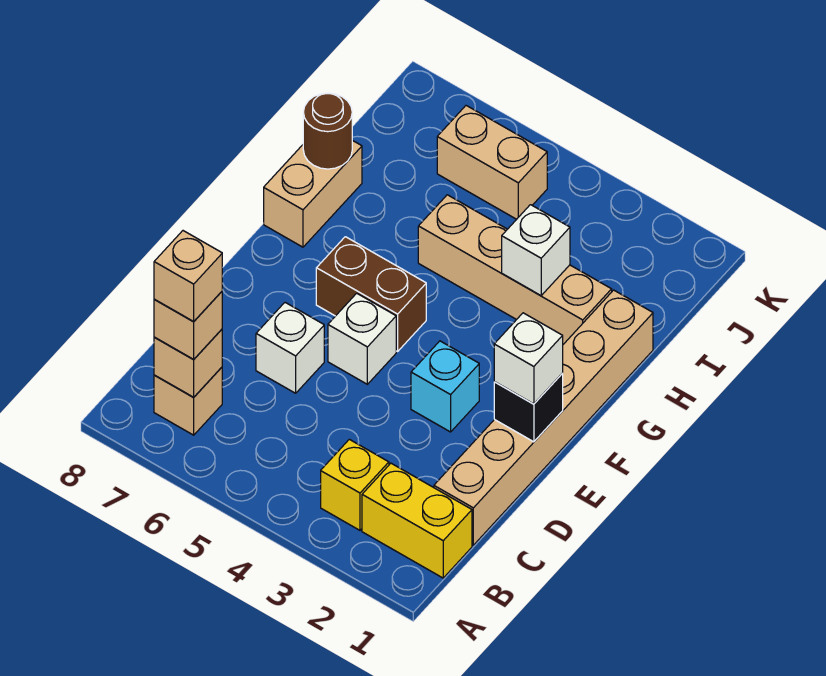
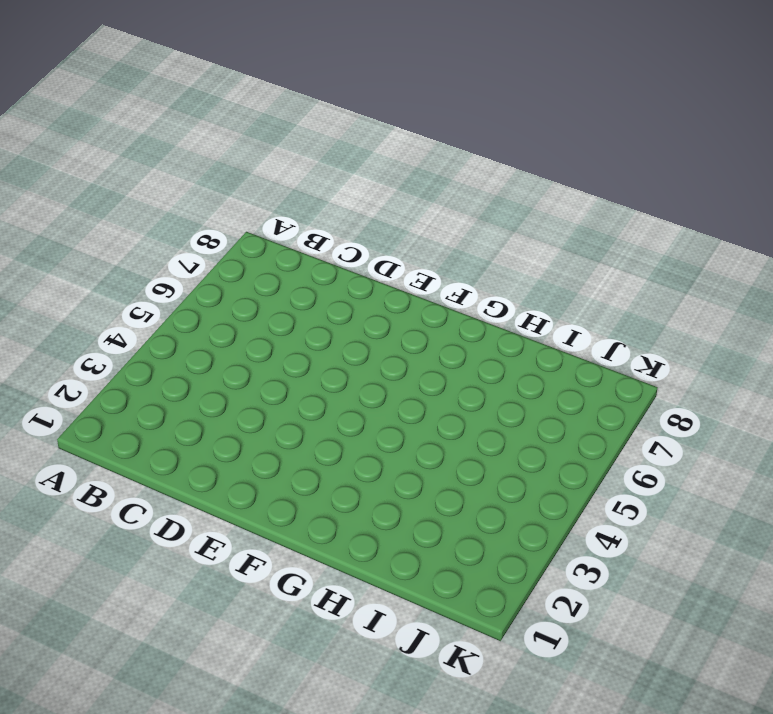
none -> yellow brick B1:B2 level 1
none -> yellow brick B3 level 1
none -> tan brick B7 level 1

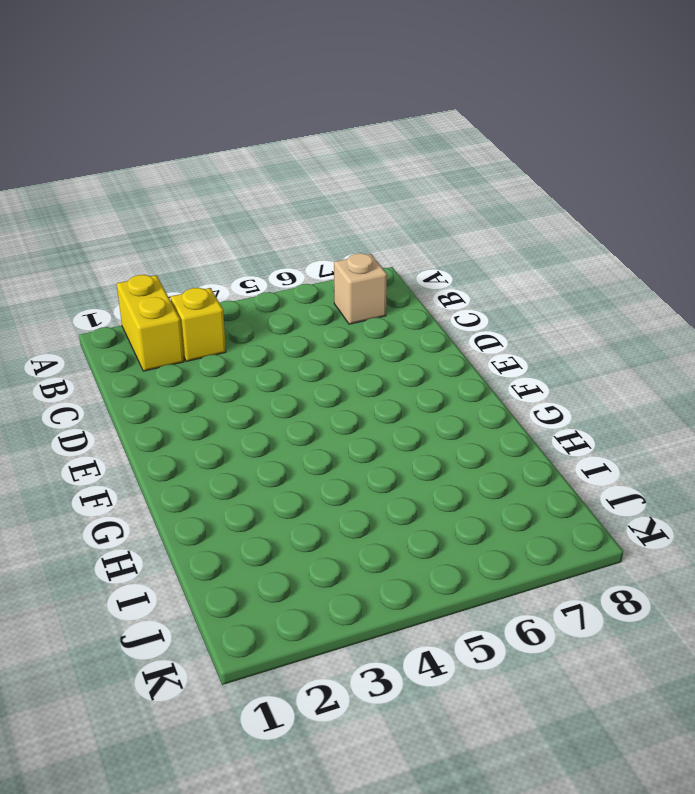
yellow brick A2:B2 level 1 -> yellow brick B1:B2 level 1
none -> tan brick C1:H1 level 1
none -> white brick D6 level 1
none -> cyan brick E3 level 1

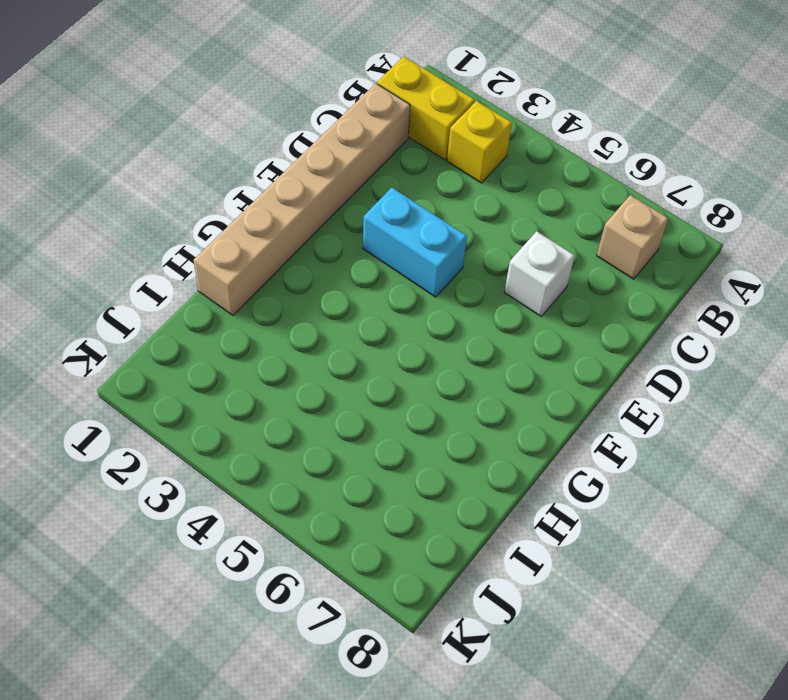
cyan brick E3:E4 level 1 -> cyan brick E3 level 1
none -> white brick E5 level 1
none -> brown brick F5:F6 level 1
none -> tan brick G8:H8 level 1

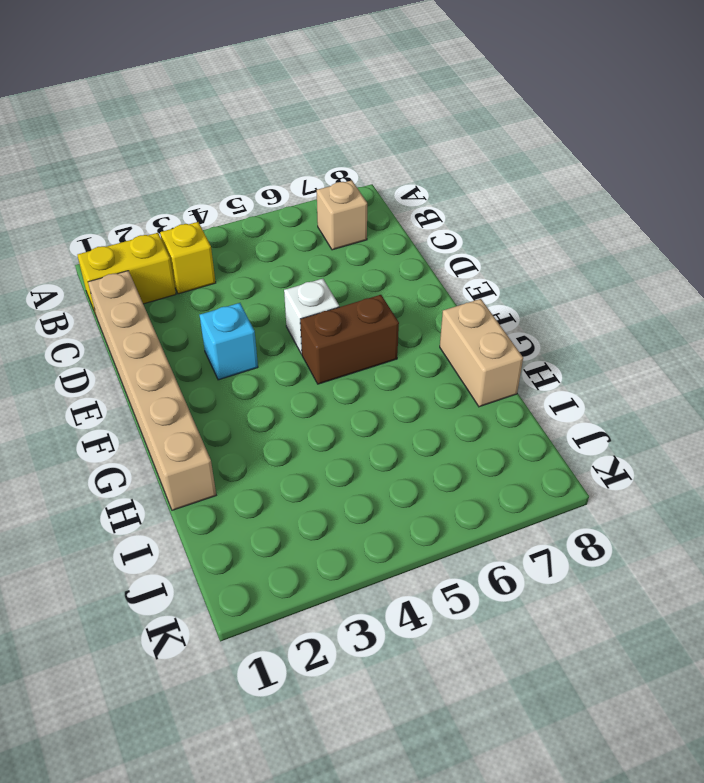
none -> white brick D6 level 1
none -> tan brick H2:H5 level 1
none -> tan brick J5:J6 level 1

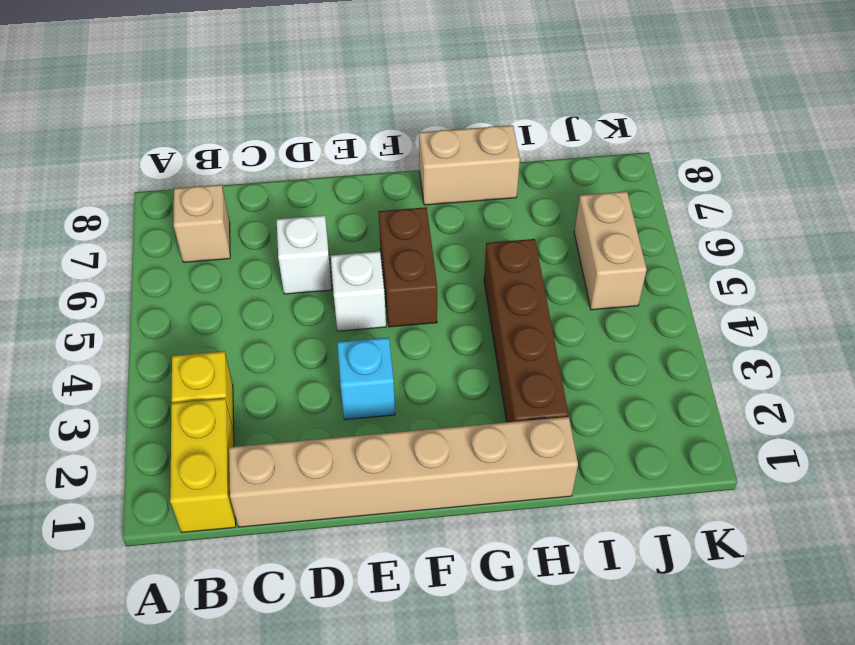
brown brick H2:H5 level 1 -> tan brick H2:H5 level 1
none -> tan brick B7 level 2
none -> black brick E1 level 2
none -> white brick H3 level 2

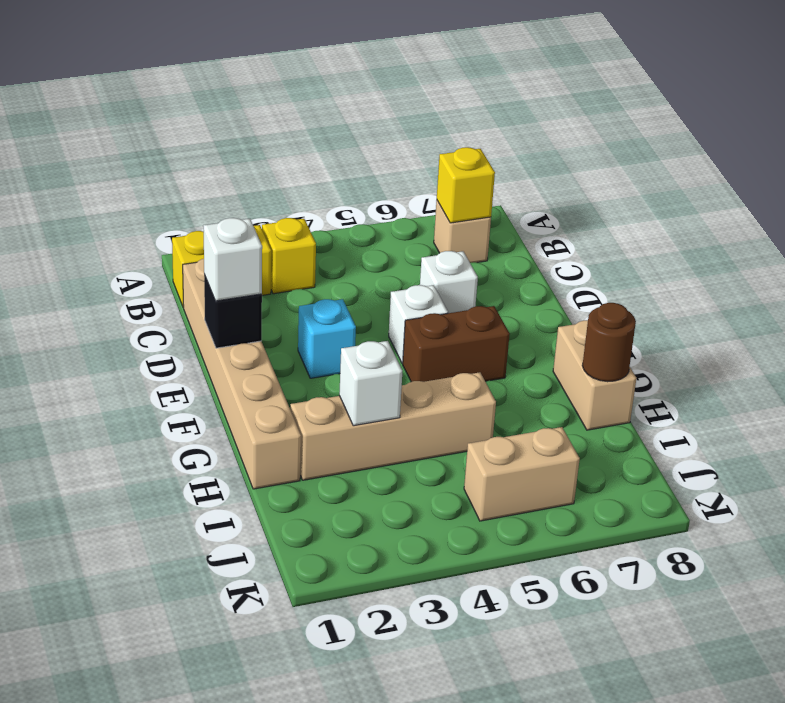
yellow brick B7 level 2 -> tan brick B7 level 2
none -> tan brick B7 level 3
none -> tan brick B7 level 4

